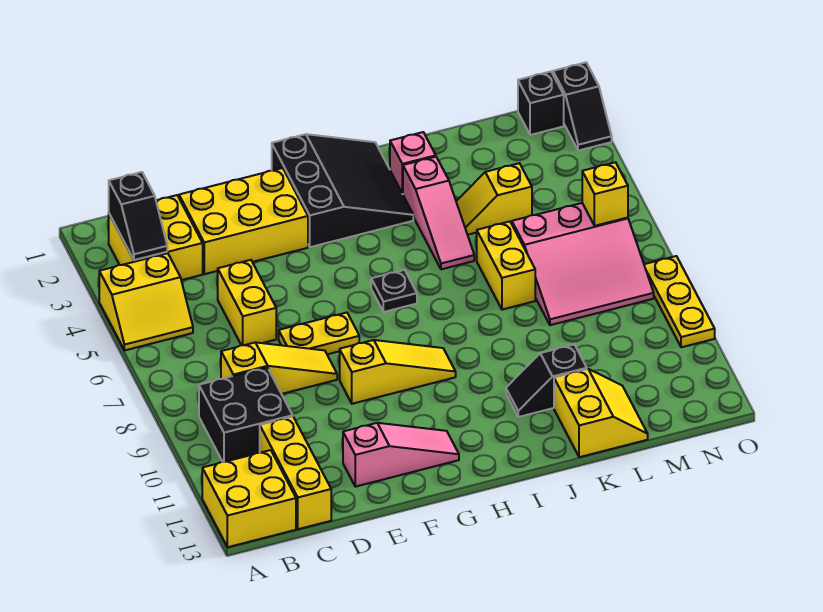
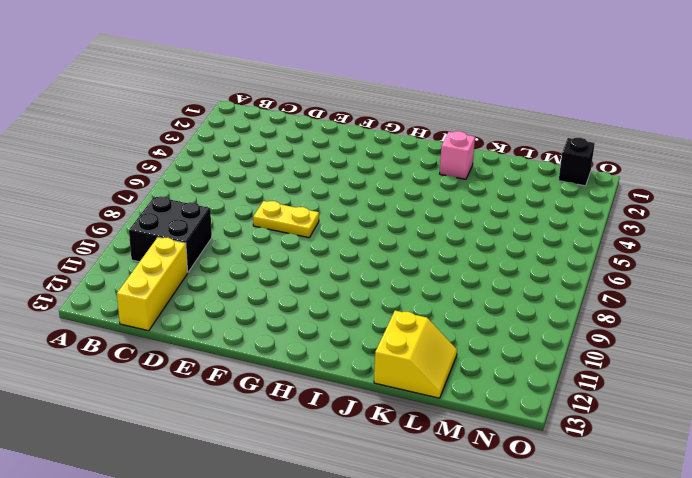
none -> yellow slope A4:B5 level 1 top 4
none -> yellow brick A12:B13 level 1
none -> yellow brick B2:C3 level 1

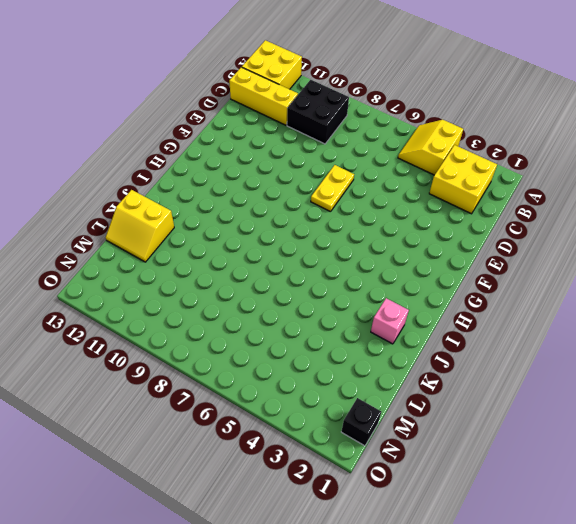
none -> yellow slope C8:E8 level 1 top C
none -> yellow brick D2:F3 level 1
none -> yellow brick D5:D6 level 1

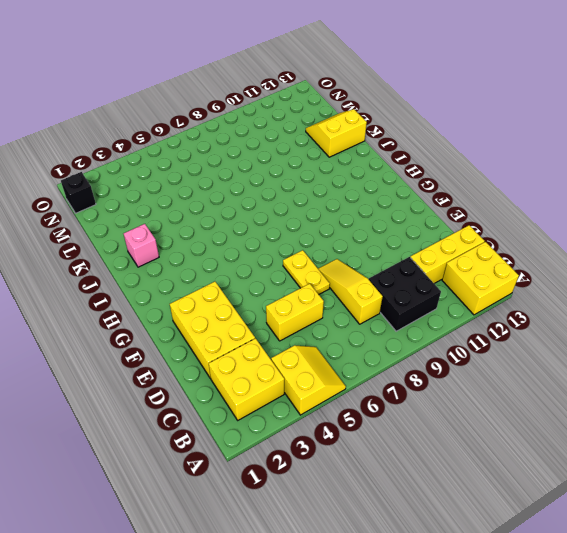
none -> pink slope E12:G12 level 1 top E
none -> yellow slope F9:H9 level 1 top F
none -> black slope G1:I3 level 1 top G

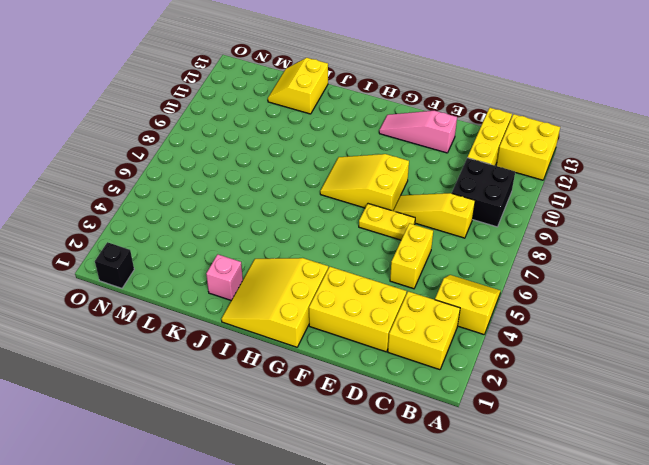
yellow slope F8:H9 level 1 top F -> yellow slope F9:H9 level 1 top F
yellow slope G1:I3 level 1 top G -> black slope G1:I3 level 1 top G
none -> black plate H6 level 1
none -> pink slope J3:J5 level 1 top 3
none -> black slope J11:K11 level 1 top K

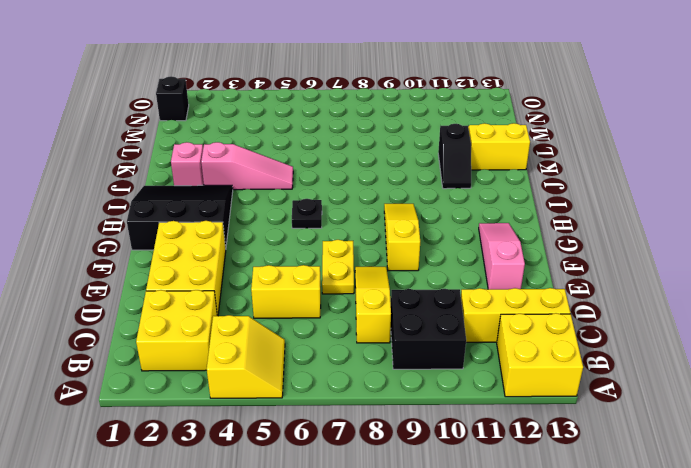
none -> yellow slope K4:L4 level 1 top L
none -> yellow brick K6:K7 level 1
none -> pink slope L6:N8 level 1 top 6

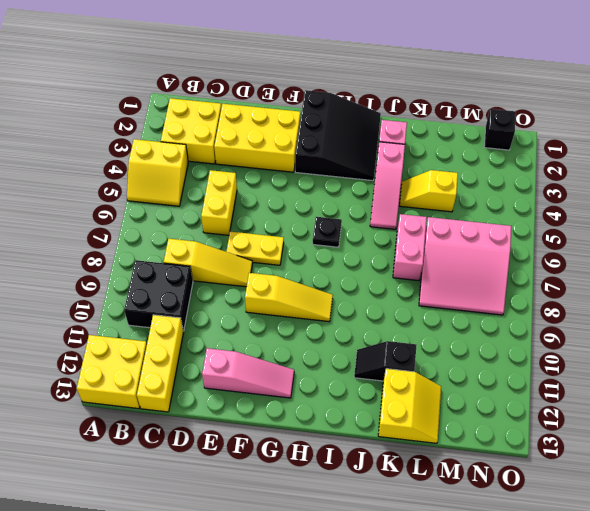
pink brick K6:K7 level 1 -> yellow brick K6:K7 level 1
none -> black slope O1:O2 level 1 top 1
none -> yellow plate O8:O10 level 1
none -> black slope B2:B3 level 2 top 2

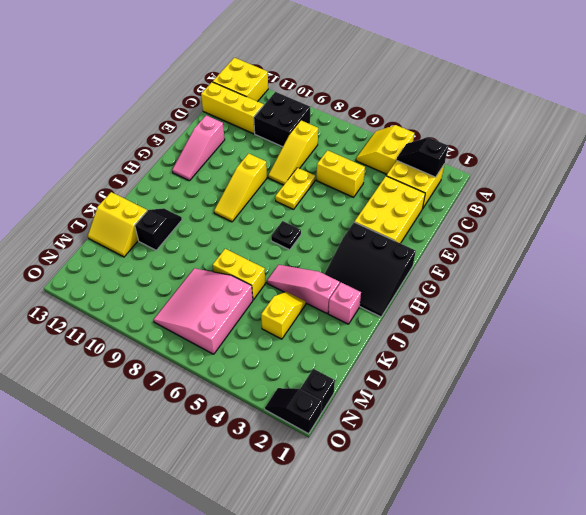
none -> yellow plate O8:O10 level 1
none -> yellow brick N6 level 2

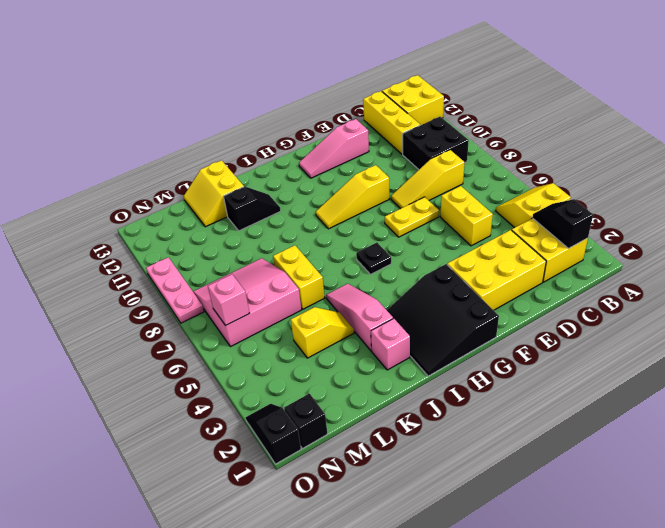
pink brick N6 level 2 -> yellow brick N6 level 2
pink plate O8:O10 level 1 -> yellow plate O8:O10 level 1

